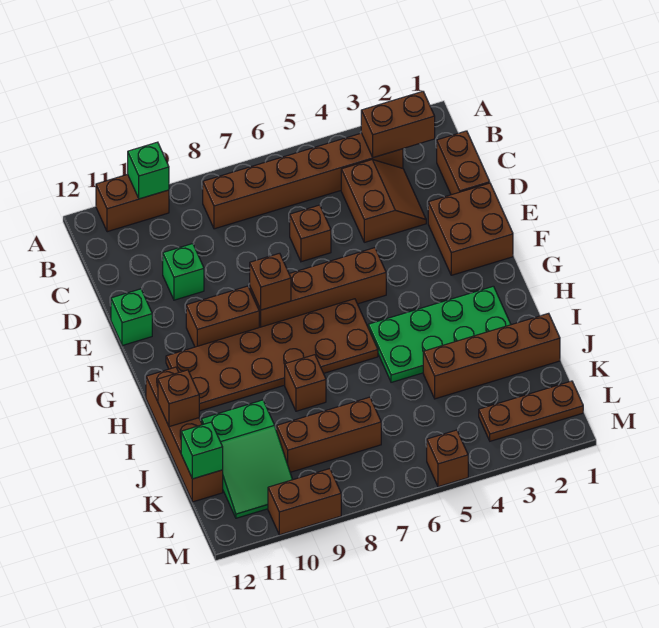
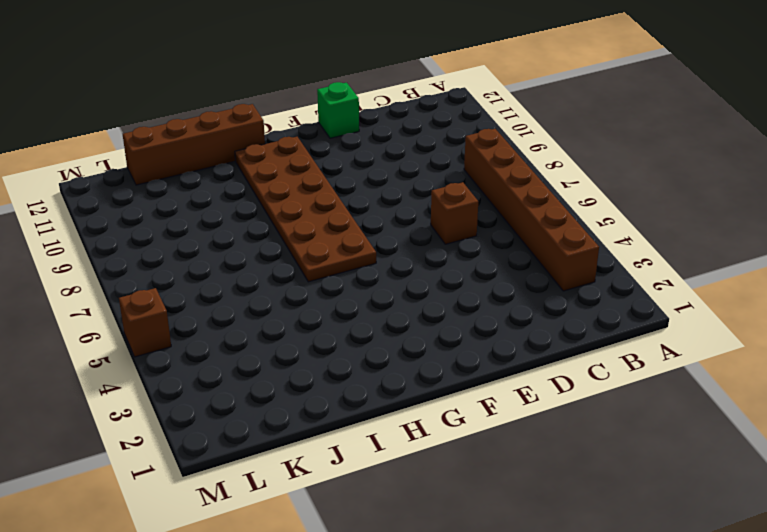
none -> brown brick A10:A11 level 1
none -> brown brick C1:D1 level 1
none -> brown slope C3:D4 level 1 top 4

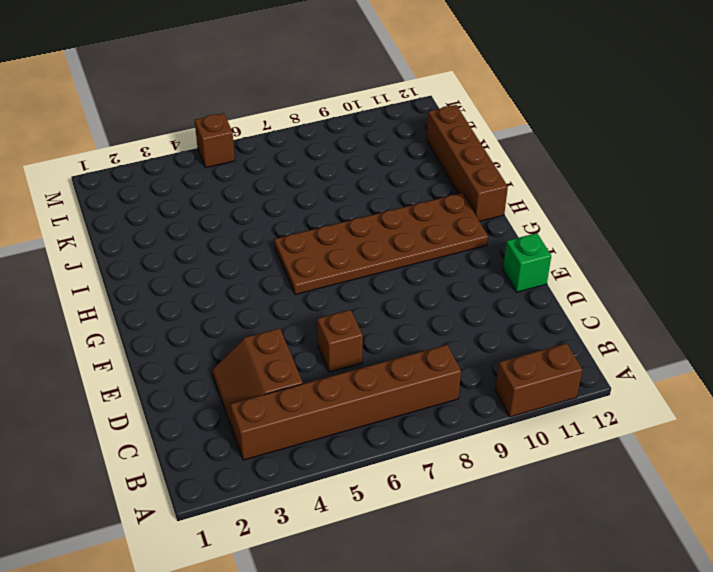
none -> brown brick C1:D1 level 1
none -> green brick D10 level 1
none -> brown brick E1:F2 level 1

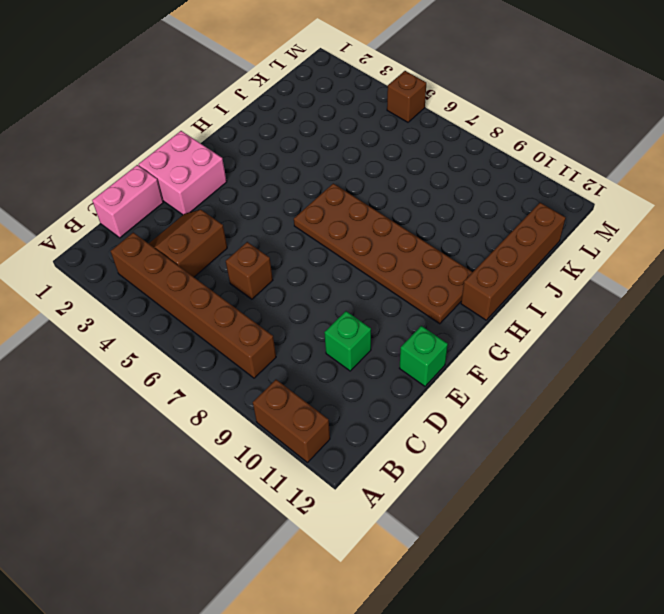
pink brick C1:D1 level 1 -> brown brick C1:D1 level 1
pink brick E1:F2 level 1 -> brown brick E1:F2 level 1
none -> brown brick F5:F8 level 1
none -> brown brick F9:F10 level 1
none -> green plate H2:I5 level 1

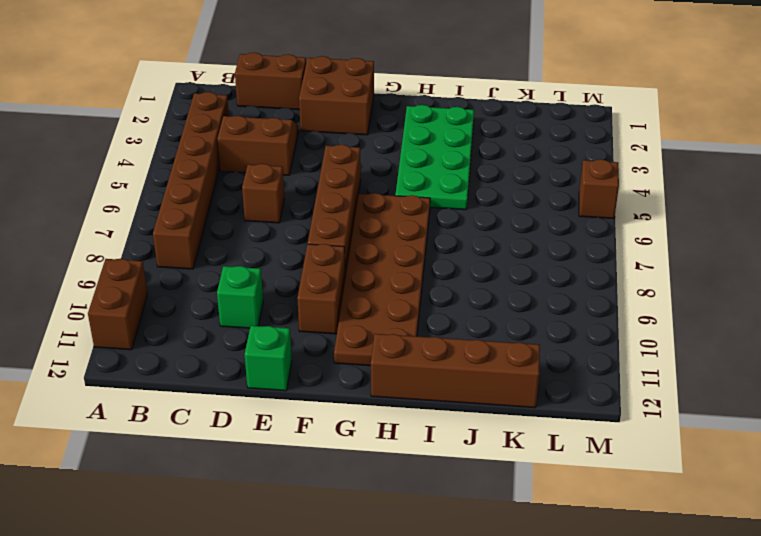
none -> brown brick I8 level 1
none -> brown brick J1:J4 level 1
none -> green slope J10:L11 level 1 top J

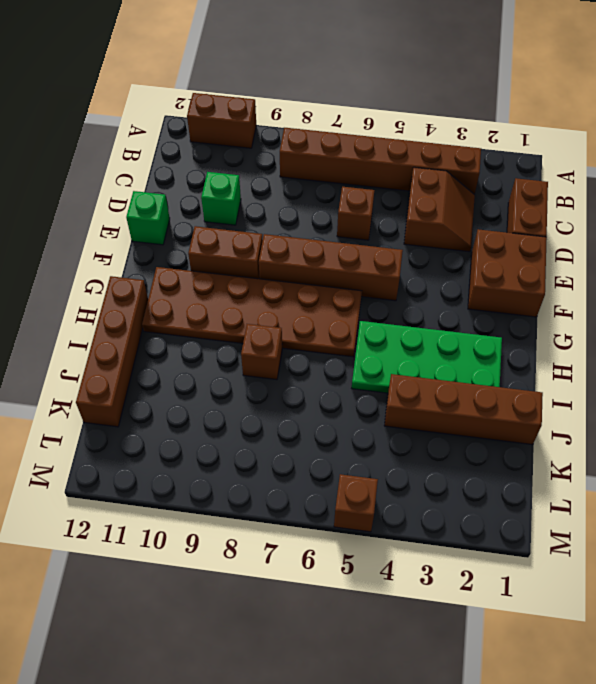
none -> green slope J10:L11 level 1 top J
none -> brown brick K7:K9 level 1
none -> brown plate L1:L3 level 1

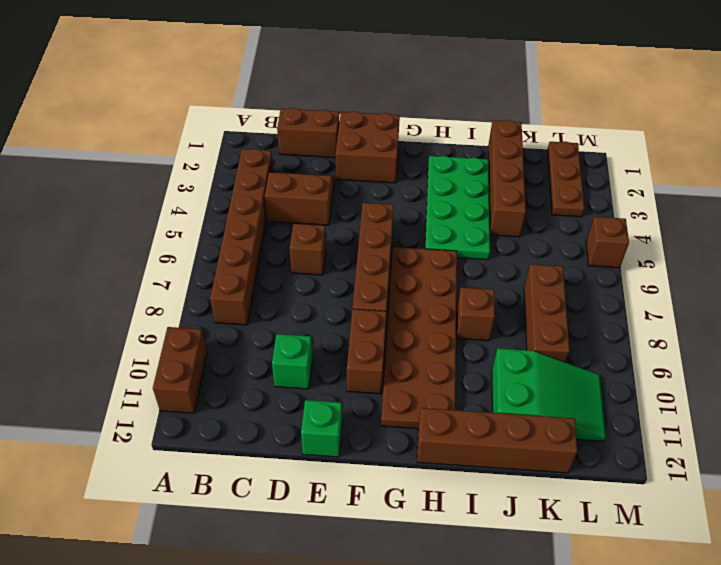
none -> brown brick M9:M10 level 1
none -> green brick A10 level 2
none -> brown brick B2:B3 level 2

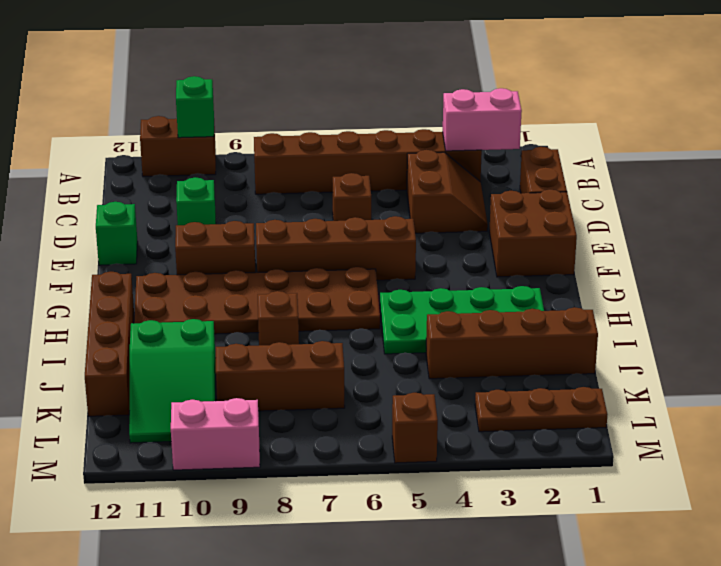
pink brick B2:B3 level 2 -> brown brick B2:B3 level 2
pink brick M9:M10 level 1 -> brown brick M9:M10 level 1
none -> brown brick F8 level 2
none -> brown brick I12 level 2
none -> green brick K12 level 2

